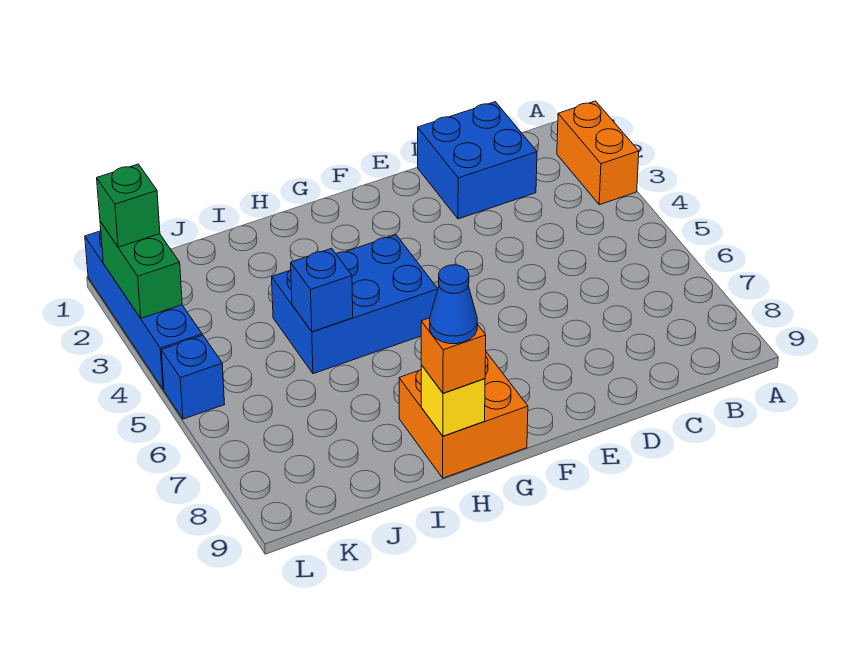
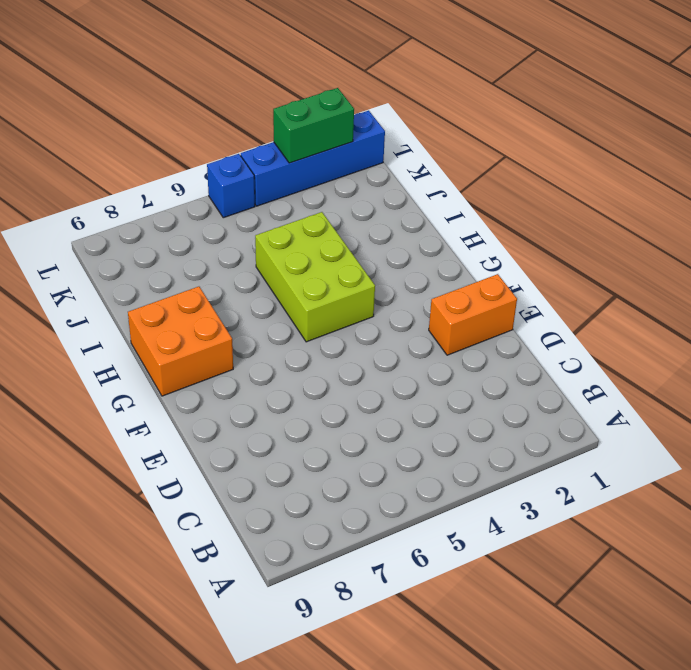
orange brick E1:E2 level 1 -> orange brick A2:A3 level 1
lime brick G4:I5 level 1 -> blue brick G4:I5 level 1
none -> blue brick C1:D2 level 1
none -> yellow brick H9 level 2
none -> blue brick I5 level 2

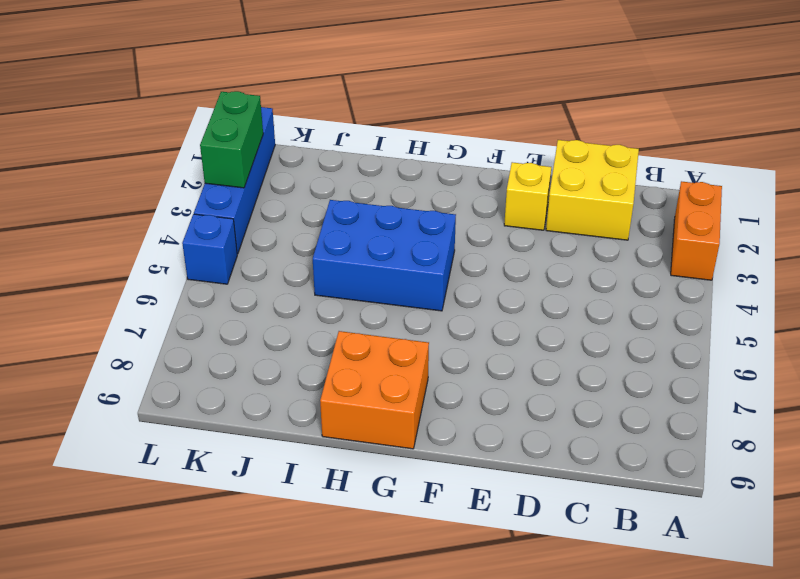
yellow brick C1:D2 level 1 -> blue brick C1:D2 level 1
yellow brick E2 level 1 -> yellow brick H9 level 2
none -> blue brick I5 level 2
none -> orange brick H9 level 3
none -> green brick L2 level 3

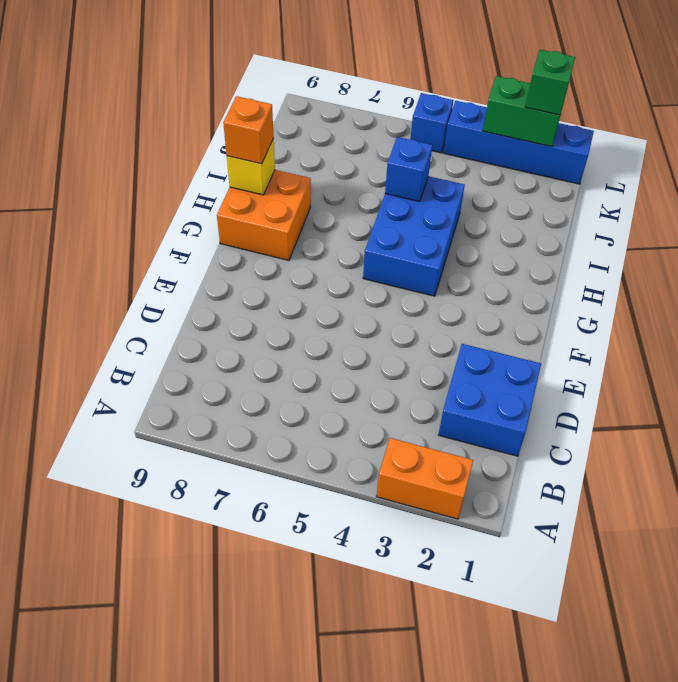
none -> blue cone H9 level 4

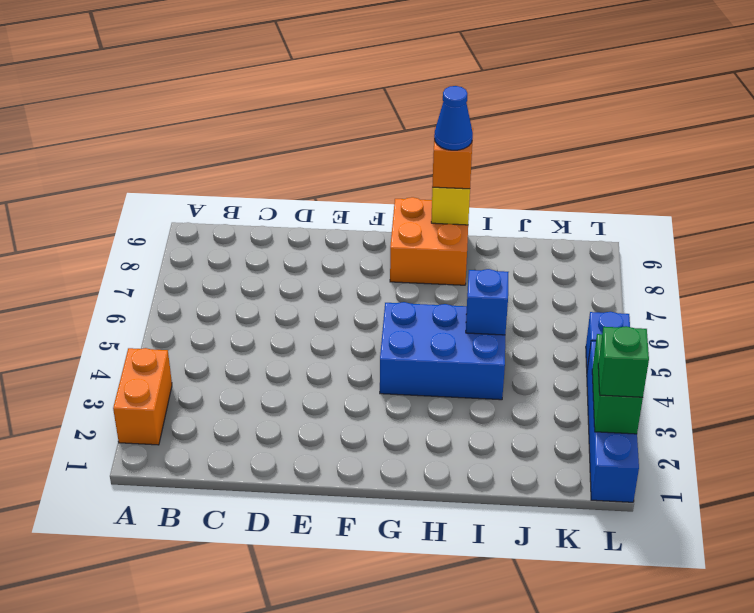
none -> blue brick C1:D2 level 1

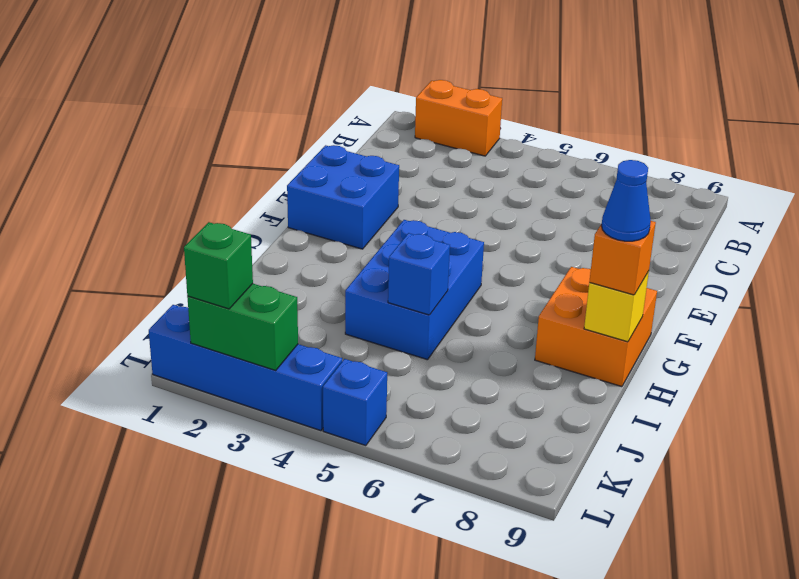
blue brick E1:F2 level 1 -> blue brick C1:D2 level 1

